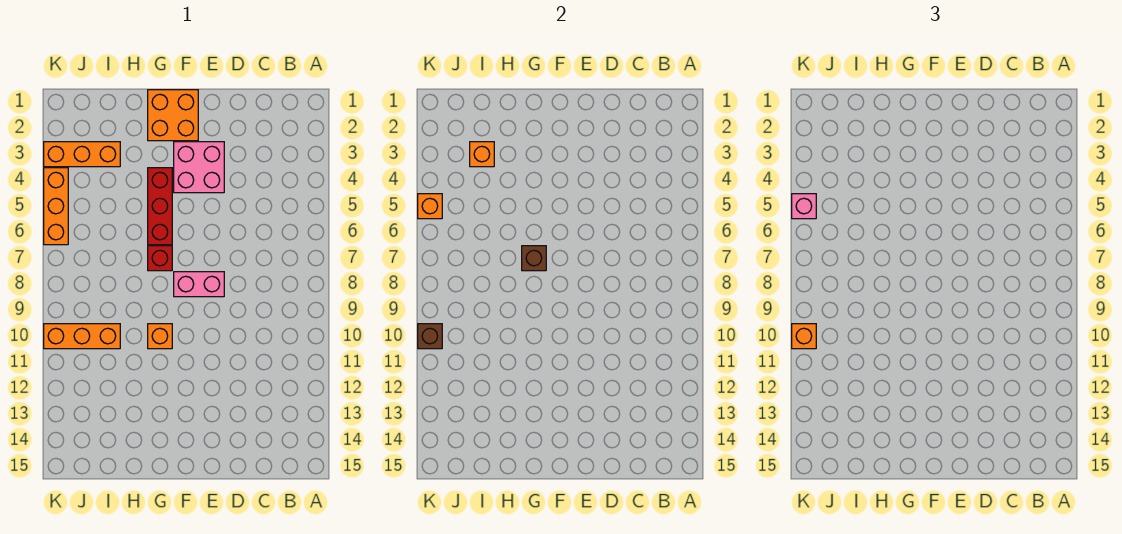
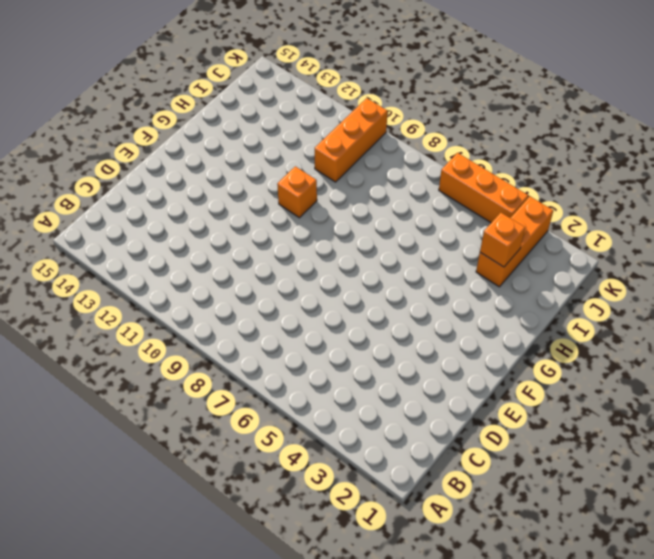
none -> pink brick E3:F4 level 1
none -> pink brick E8:F8 level 1
none -> orange brick F1:G2 level 1

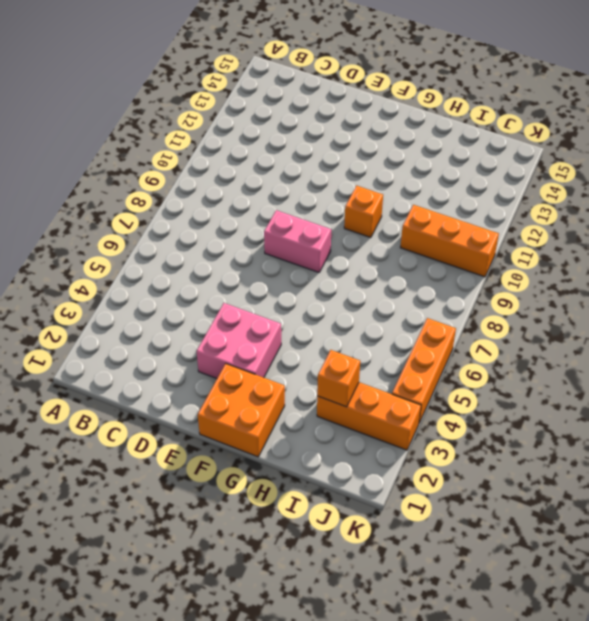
none -> red brick G4:G6 level 1
none -> red brick G7 level 1
none -> brown brick G7 level 2

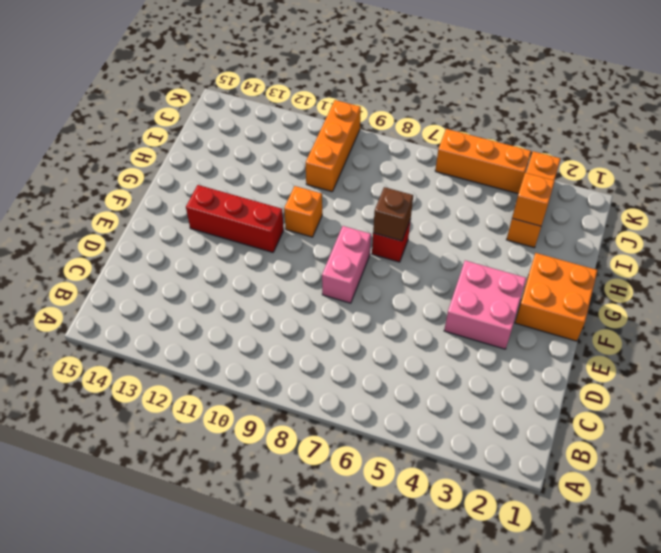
red brick F11:F13 level 1 -> red brick G4:G6 level 1
none -> orange brick K5 level 2
none -> brown brick K10 level 2
none -> pink brick K5 level 3

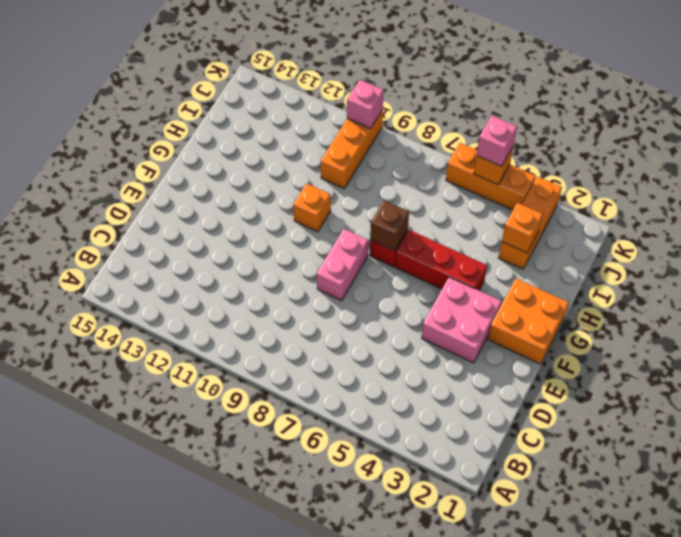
pink brick K10 level 2 -> brown brick K10 level 2
none -> orange brick K10 level 3

